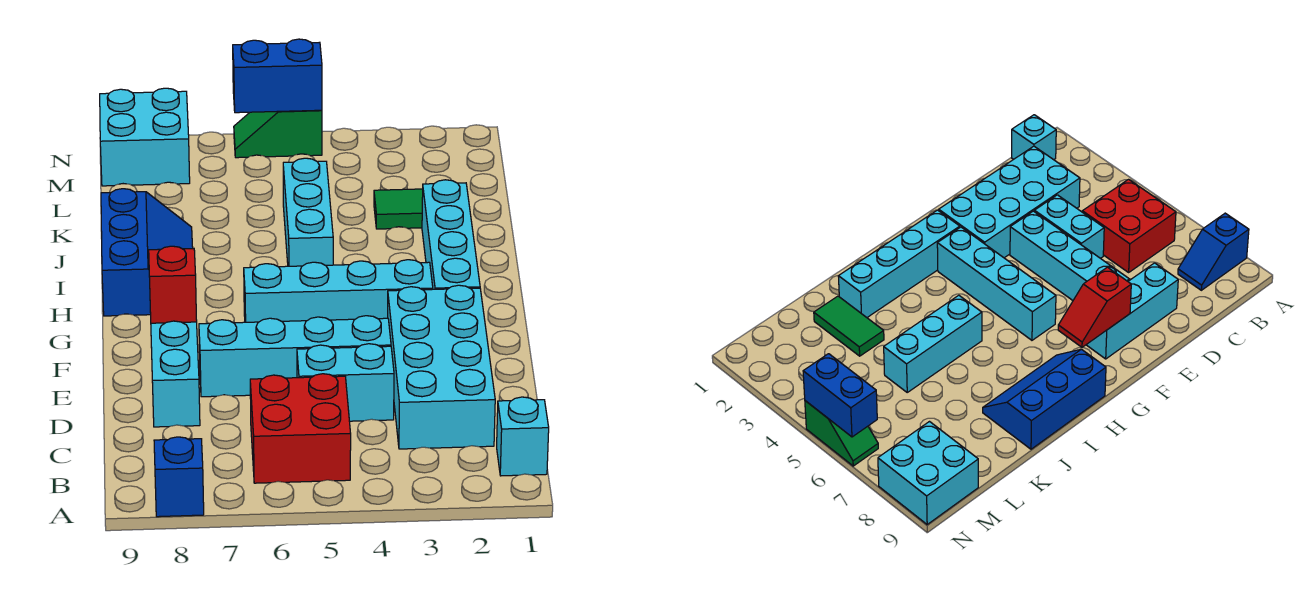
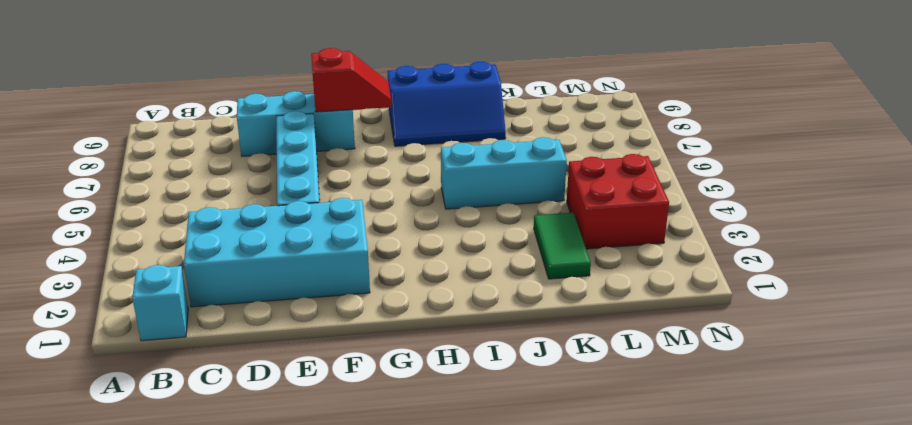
red brick L3:M4 level 1 -> red brick B5:C6 level 1
none -> blue slope A8:B8 level 1 top A
none -> cyan brick D4:D5 level 1
none -> cyan brick G2:J2 level 1

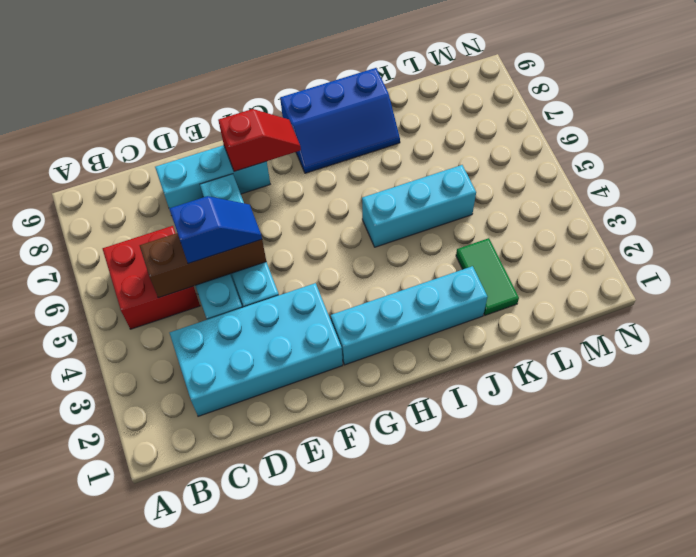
brown brick C5:E5 level 2 -> none
blue slope D5:E5 level 3 top D -> blue slope A8:B8 level 1 top A
none -> cyan brick B1 level 1
none -> cyan brick G3:G6 level 1
none -> cyan brick M8:N9 level 1

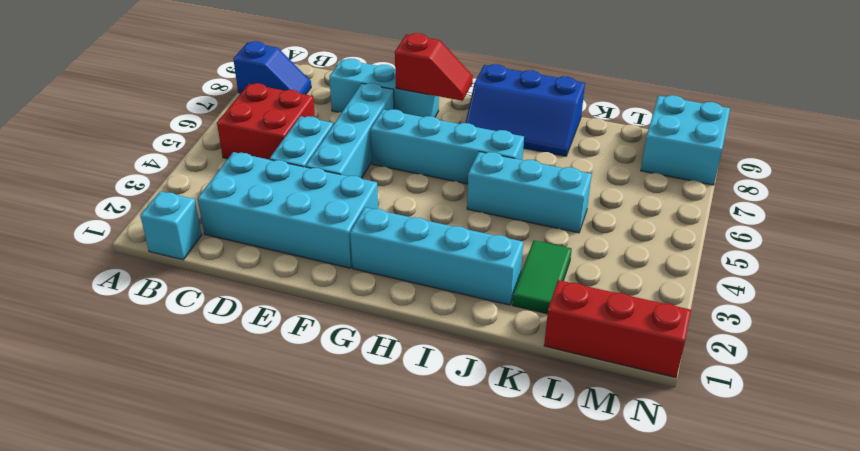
cyan brick F6:I6 level 1 -> cyan brick G3:G6 level 1
red brick L1:N1 level 1 -> none
none -> green slope N5:N6 level 1 top 5
none -> blue brick N5:N6 level 2

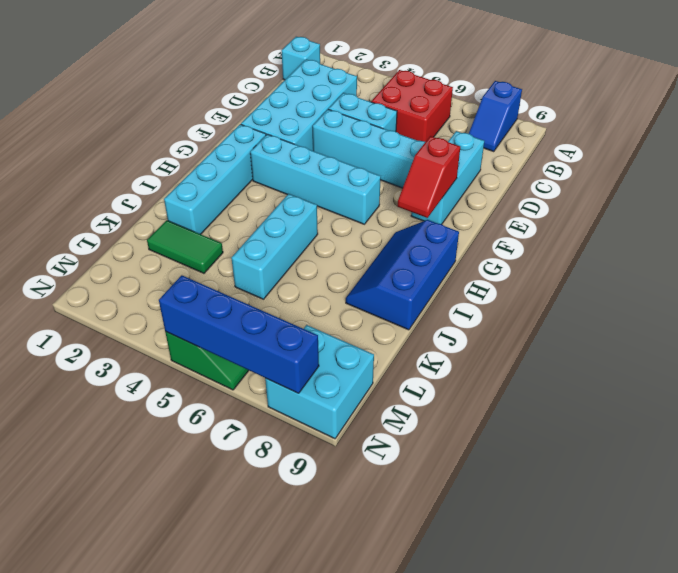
blue brick N5:N8 level 2 -> blue brick N5:N6 level 2

